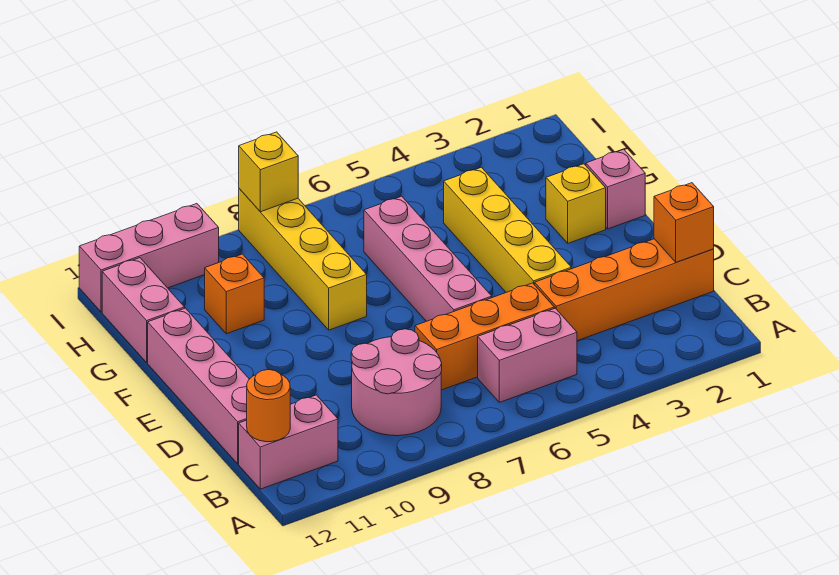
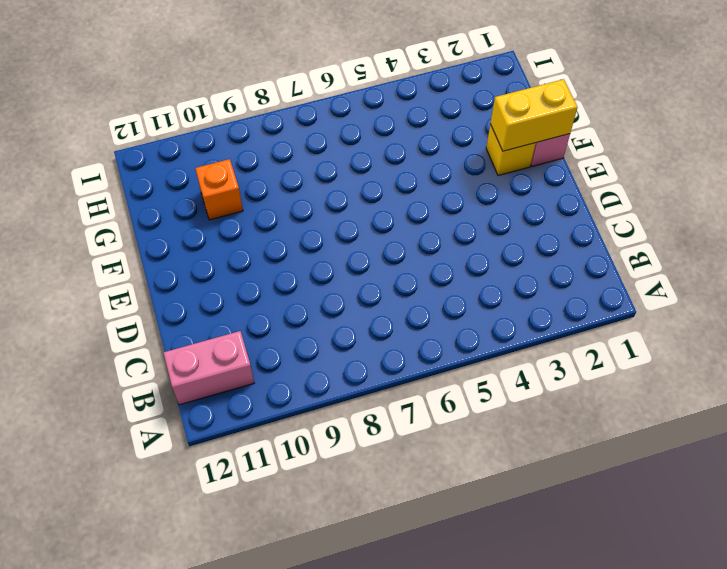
yellow brick F1:F2 level 2 -> none
none -> pink brick B5:B6 level 1
none -> pink round brick B8:C9 level 1
none -> orange brick C1:C4 level 1

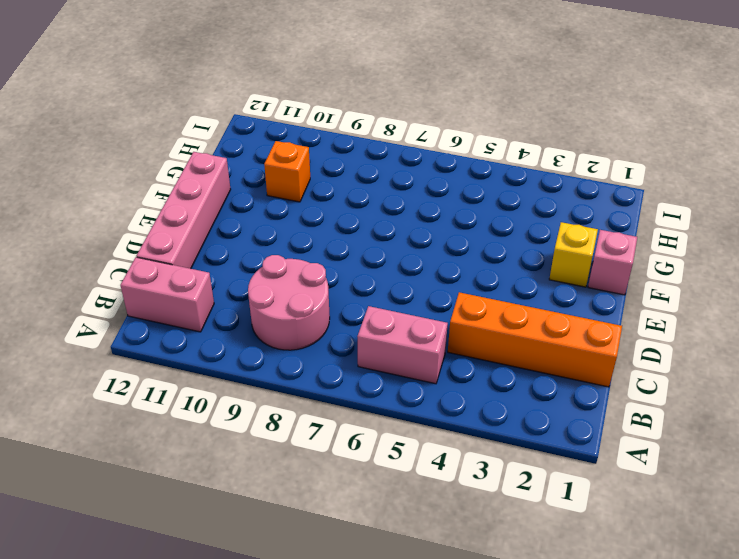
none -> orange brick C5:C7 level 1
none -> yellow brick D4:G4 level 1
none -> pink brick D6:G6 level 1

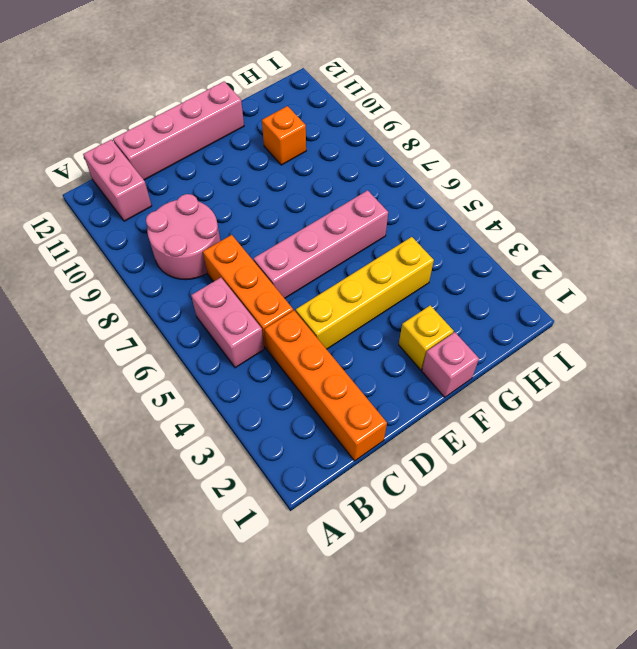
none -> yellow brick F8:I8 level 1
none -> pink brick G12:H12 level 1
none -> pink brick I10:I12 level 1

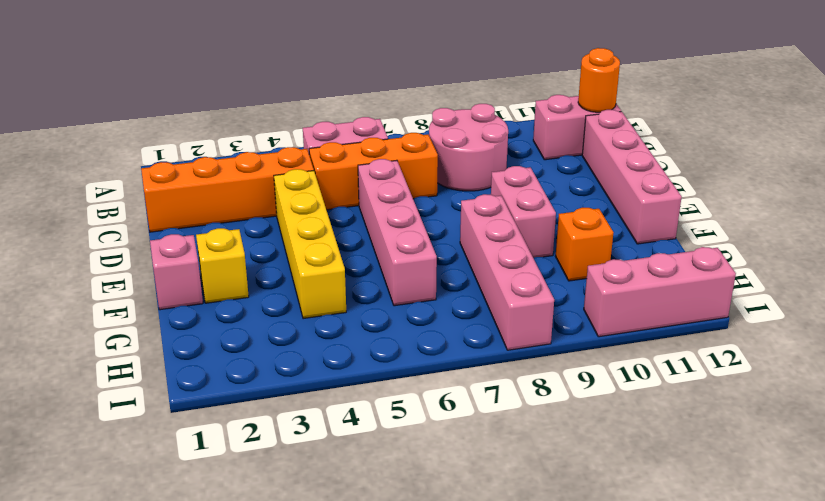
pink brick E9:F9 level 1 -> pink brick G12:H12 level 1
pink brick F8:I8 level 1 -> yellow brick F8:I8 level 1
none -> orange brick C1 level 2
none -> yellow brick I8 level 2

